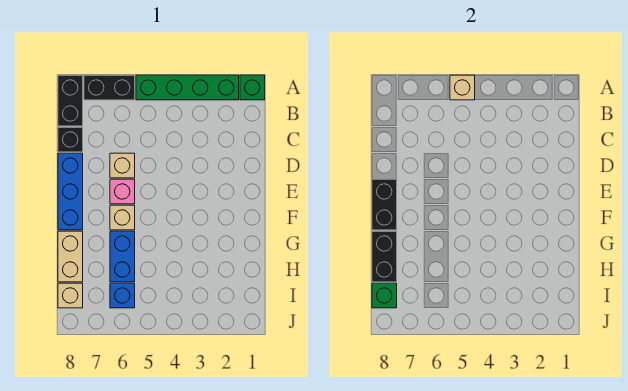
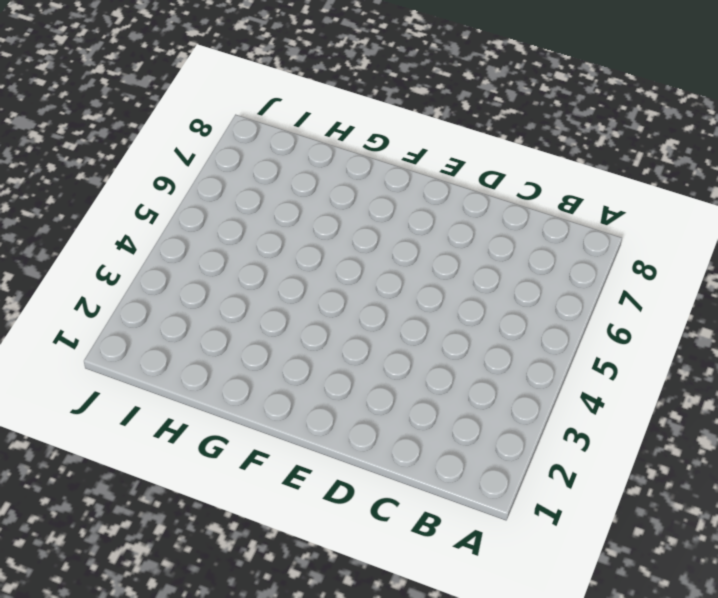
none -> green brick A1 level 1
none -> green brick A2:A5 level 1
none -> black brick A6:A7 level 1

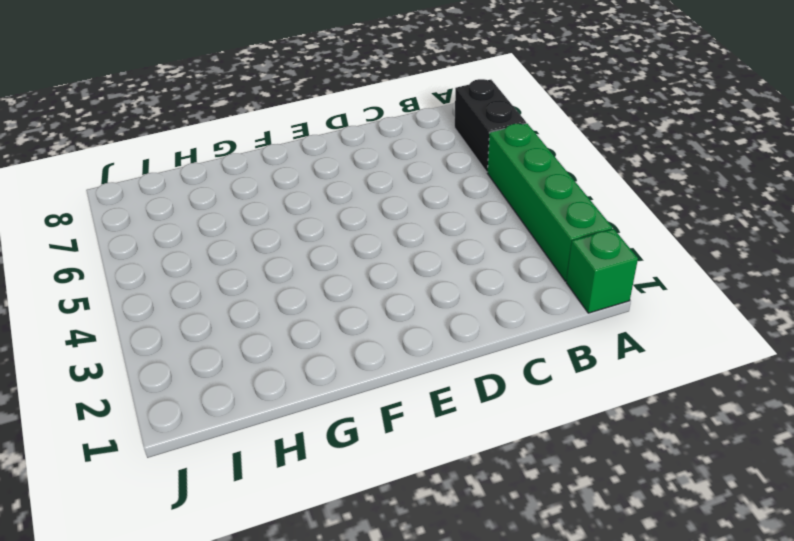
none -> black brick A8:B8 level 1
none -> black brick C8 level 1
none -> tan brick D6 level 1

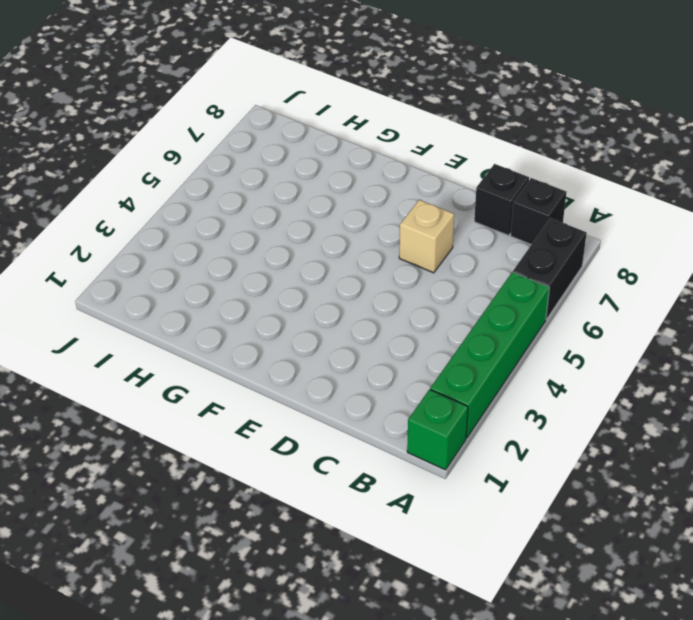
black brick B8 level 1 -> black brick A8:B8 level 1
none -> blue brick D8:F8 level 1
none -> pink brick E6 level 1
none -> tan brick F6 level 1

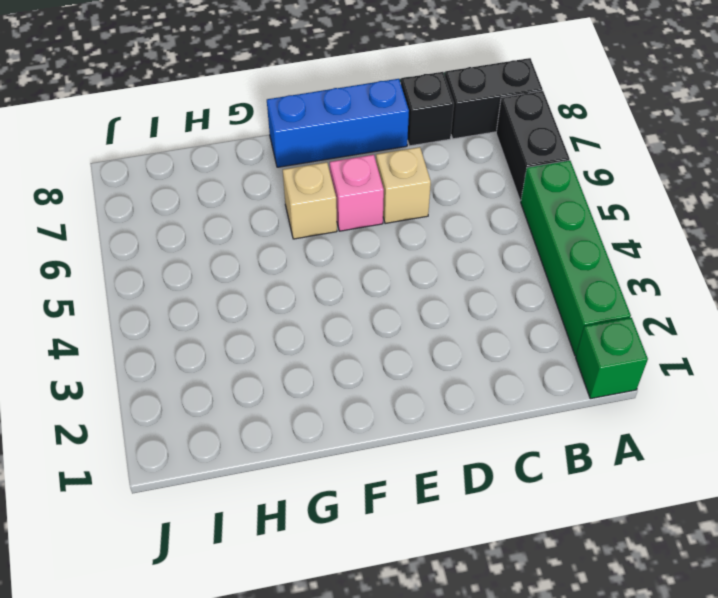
none -> blue brick G6:H6 level 1
none -> tan brick G8:H8 level 1
none -> blue brick I6 level 1

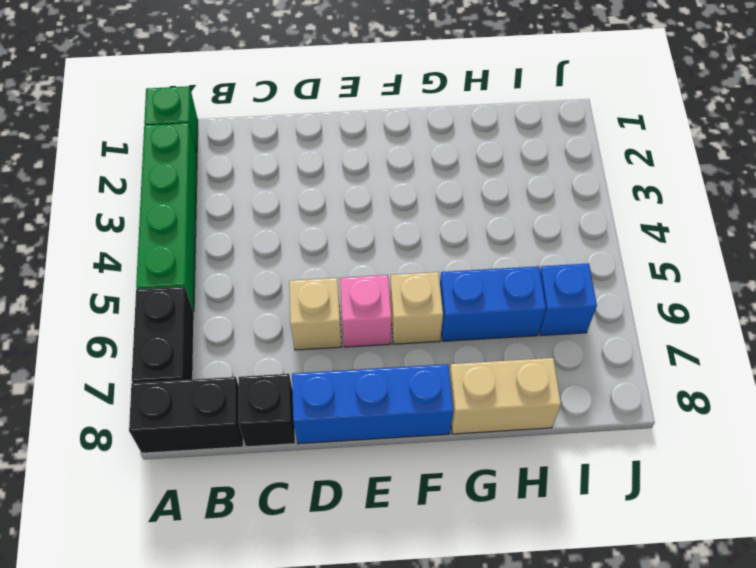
none -> tan brick I8 level 1
none -> tan brick A5 level 2
none -> black brick E8:F8 level 2

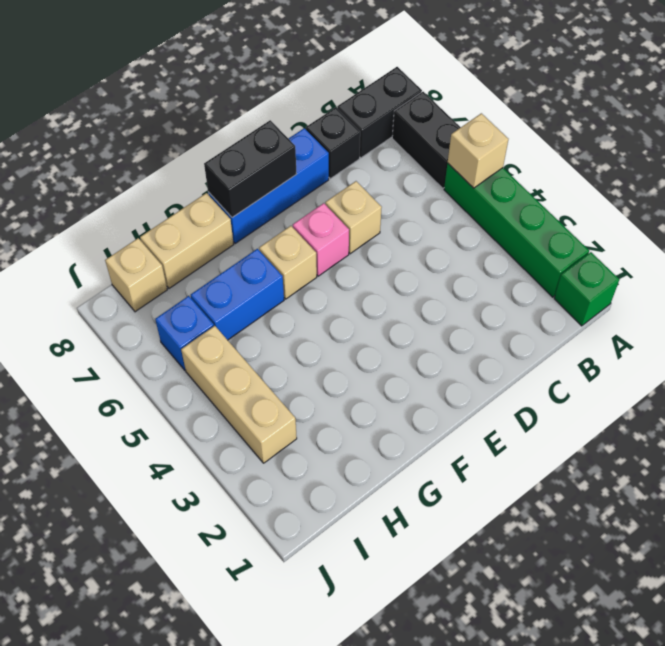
tan brick I3:I5 level 1 -> none
none -> black brick G8:H8 level 2
none -> green brick I8 level 2

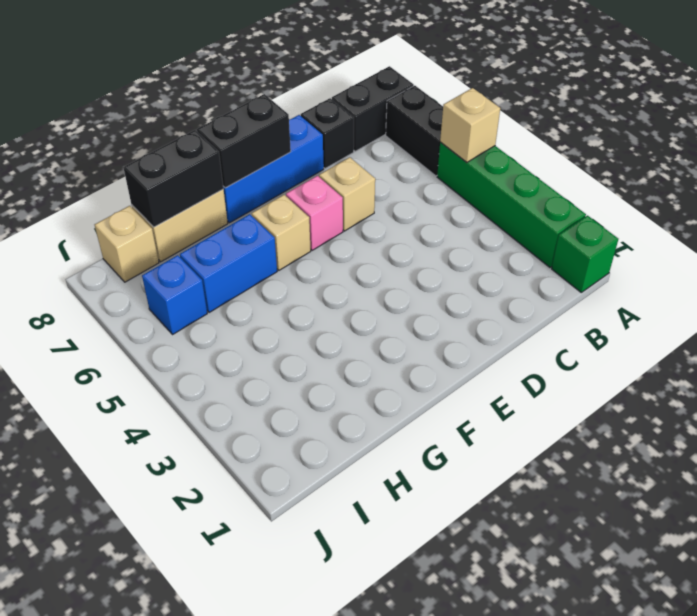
none -> green brick I8 level 2

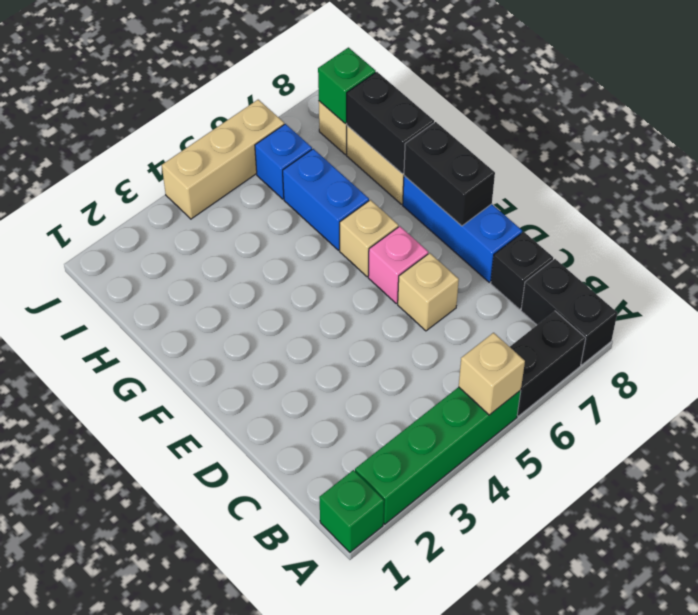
tan brick J4:J6 level 1 -> none

